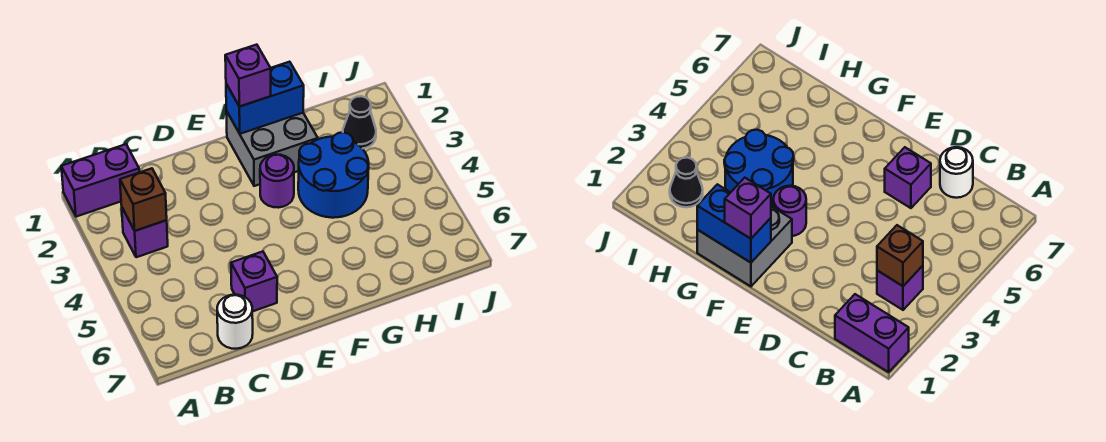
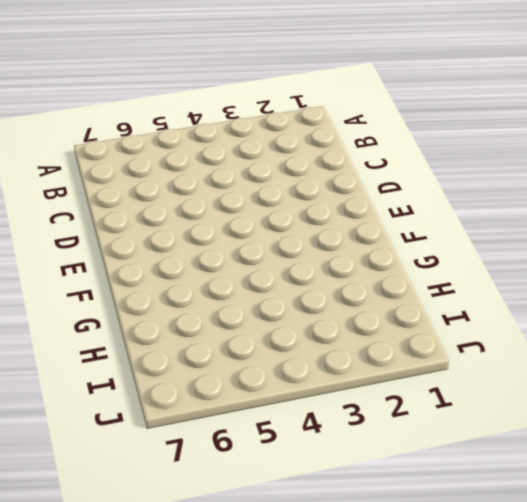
none -> purple brick A1:B1 level 1
none -> purple brick B3 level 1

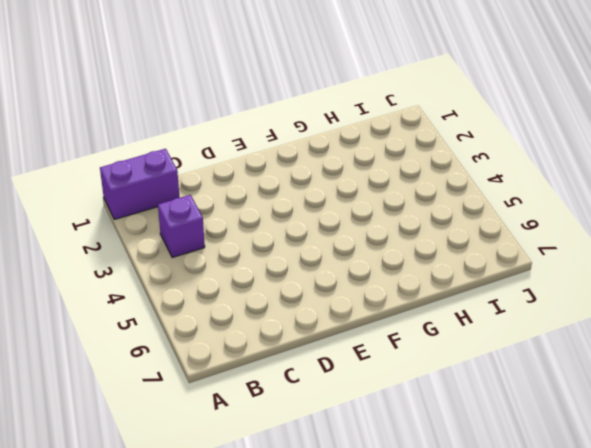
none -> white round brick C7 level 1
none -> purple brick D6 level 1

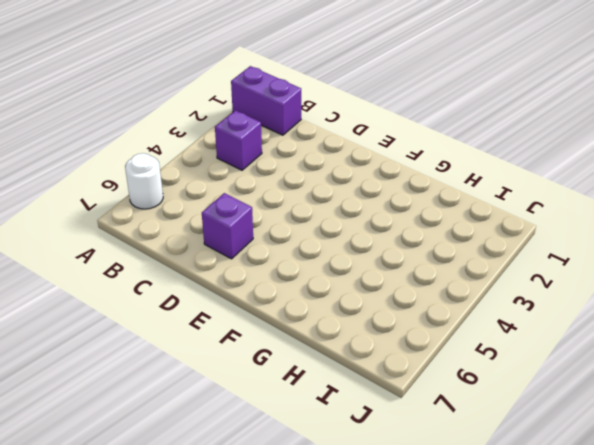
white round brick A6 level 1 -> white round brick C7 level 1
none -> grey brick F1:G2 level 1
none -> purple round brick F3 level 1

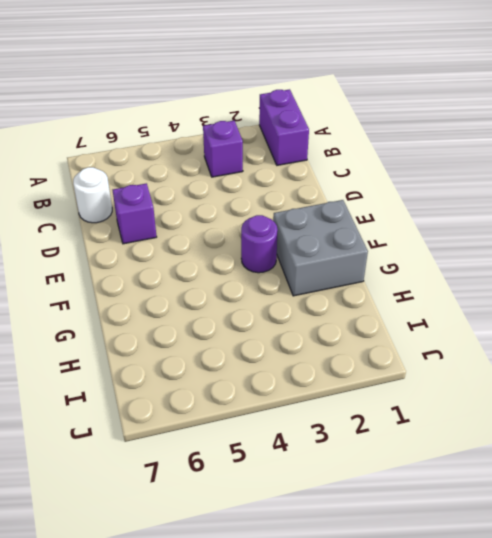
none -> blue round brick G3:H4 level 1
none -> black cone I2 level 1

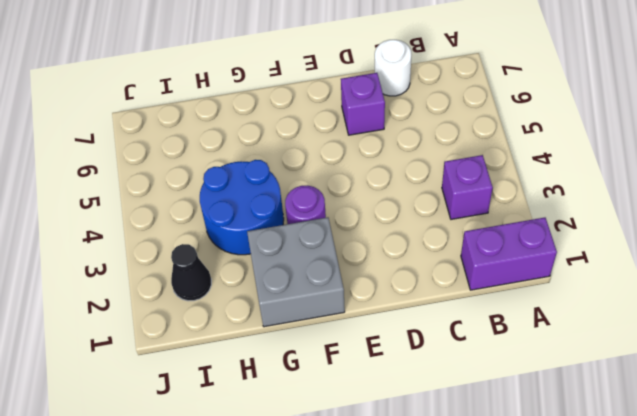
none -> brown brick B3 level 2
none -> blue brick F1:G1 level 2

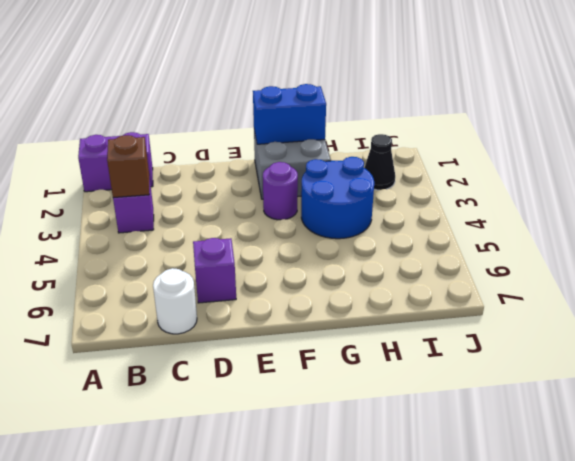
none -> purple brick F1 level 3

